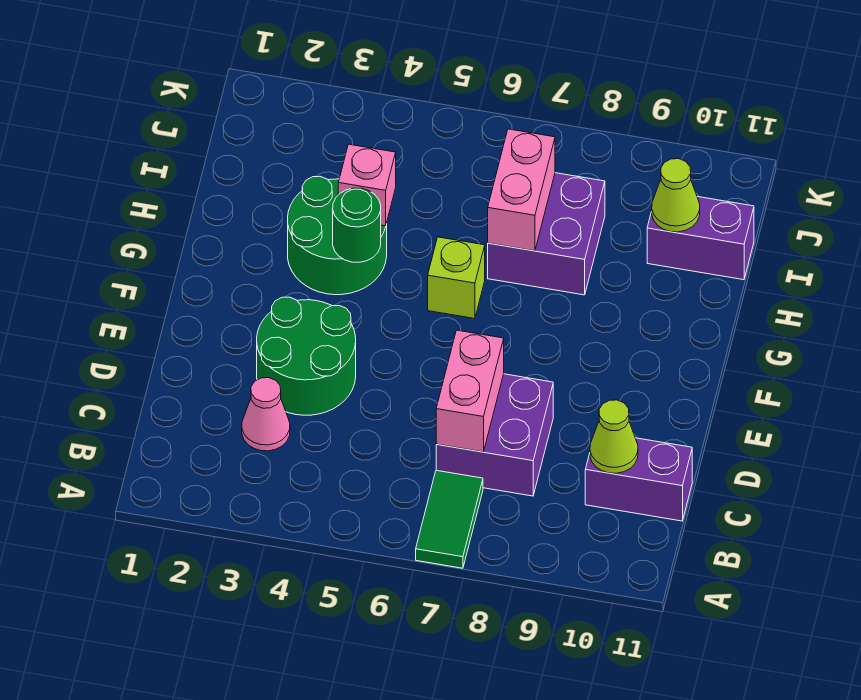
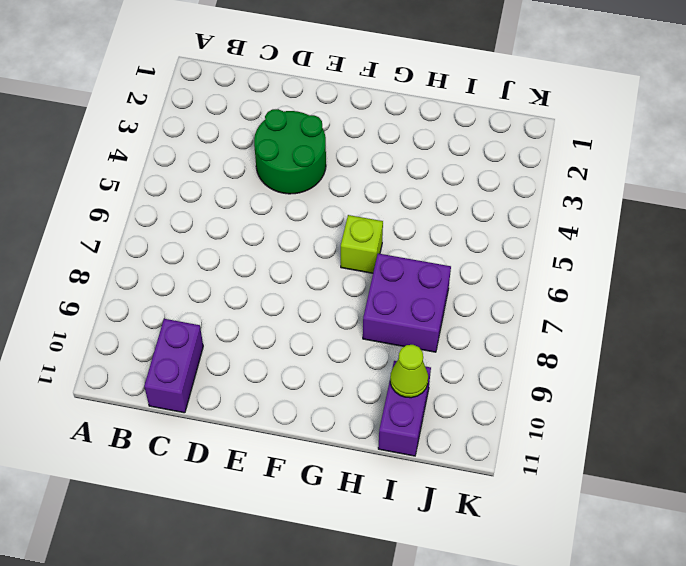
none -> green tile A7:B7 level 1
none -> pink cone C3 level 1
none -> purple brick C7:D8 level 1

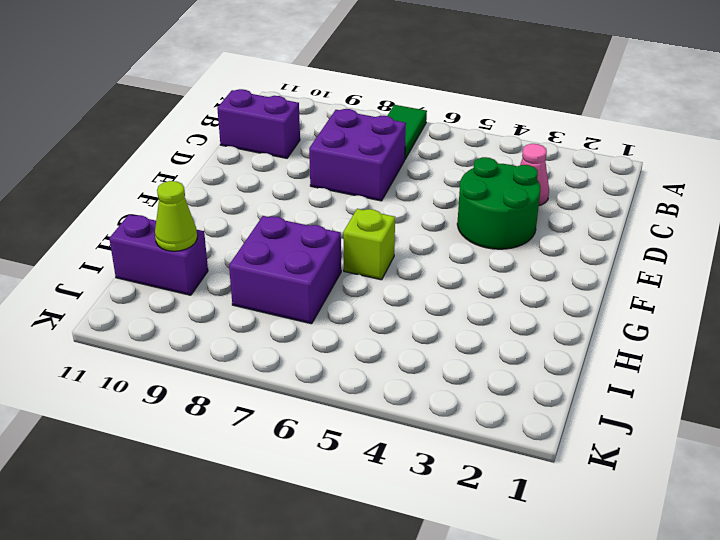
none -> green round brick G3:H4 level 1
none -> pink brick C7:D7 level 2
none -> lime cone C10 level 2

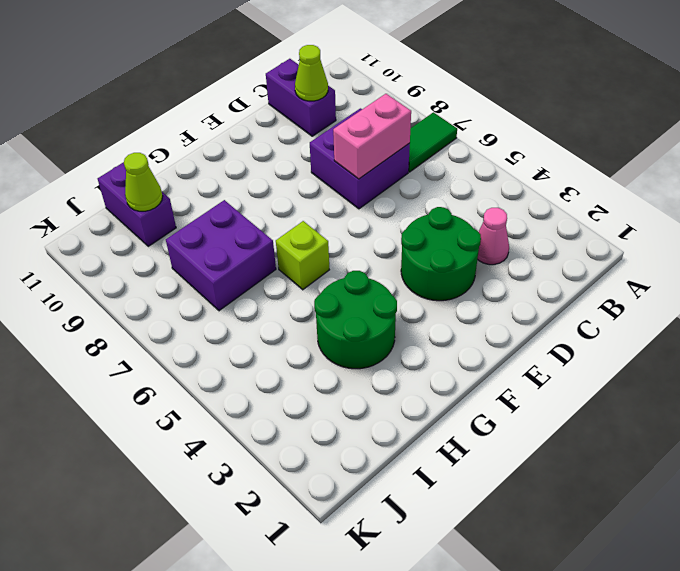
none -> green round brick G4 level 2
none -> pink brick H4 level 2
none -> pink brick H7:I7 level 2

